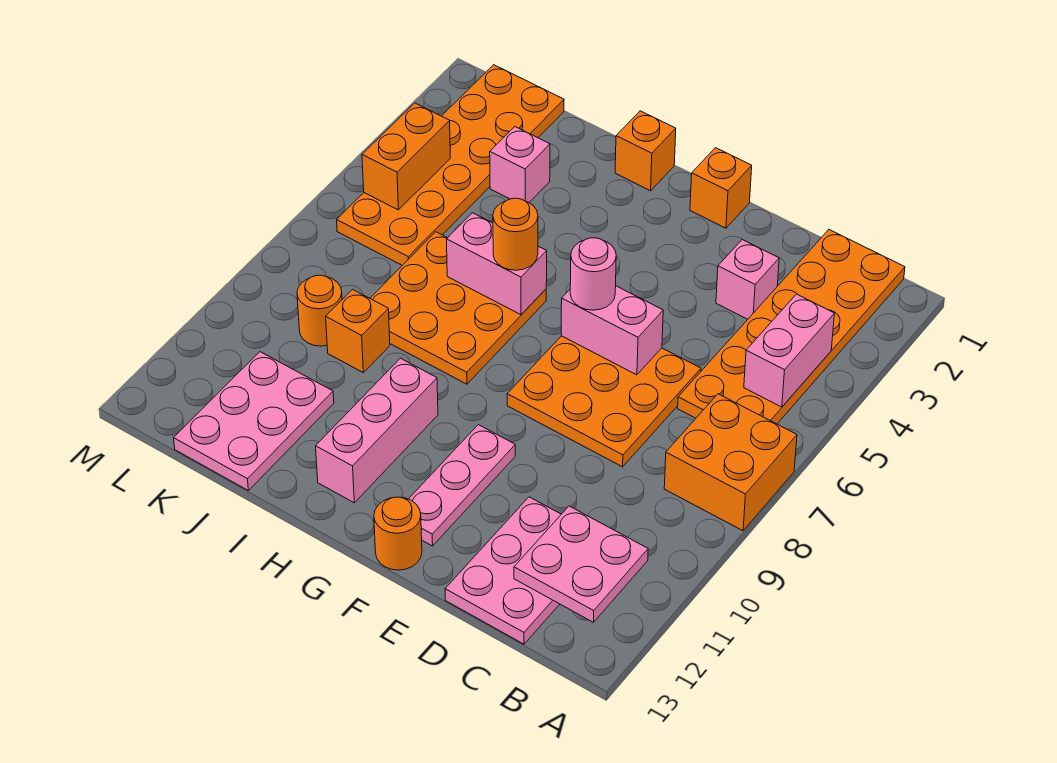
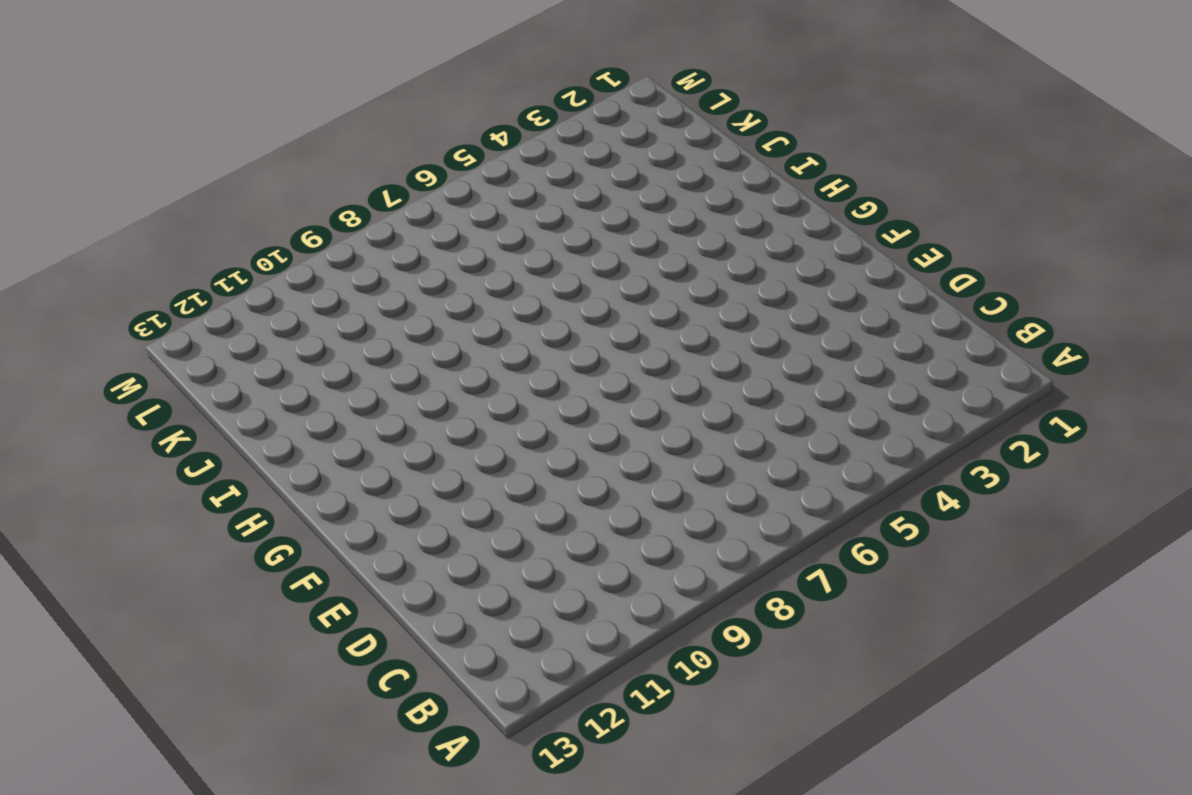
none -> orange brick A7:B8 level 1
none -> orange plate B1:C6 level 1
none -> pink plate C11:D13 level 1

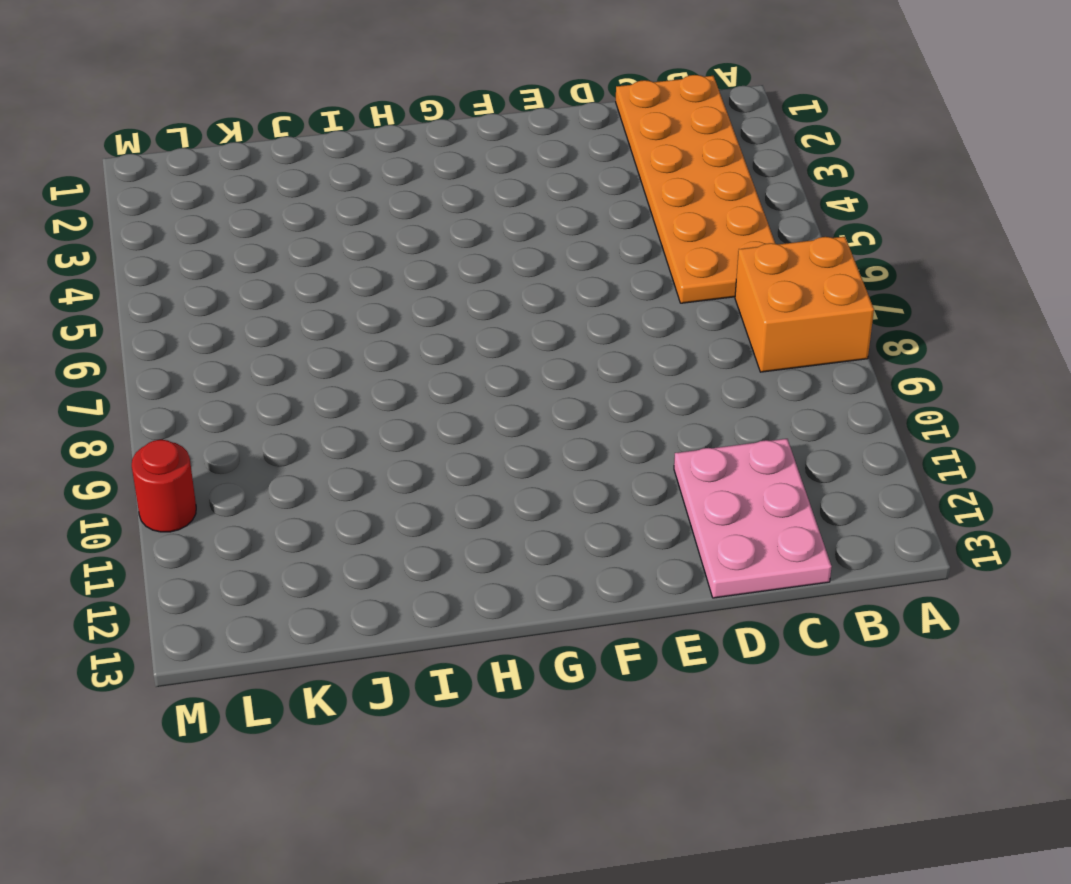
red round brick M10 level 1 -> none
none -> pink brick D3 level 1
none -> orange plate D6:F8 level 1
none -> orange brick F1 level 1

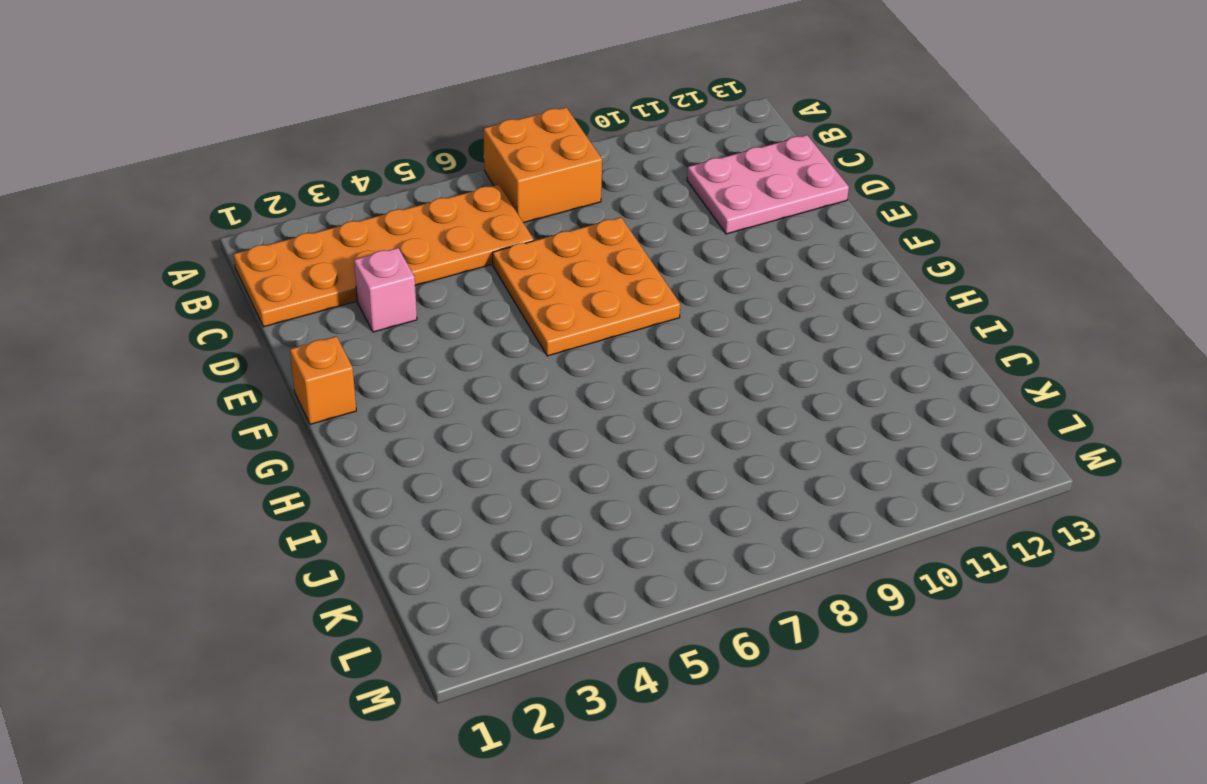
none -> pink plate F10:F12 level 1
none -> orange round brick F13 level 1
none -> orange brick H1 level 1

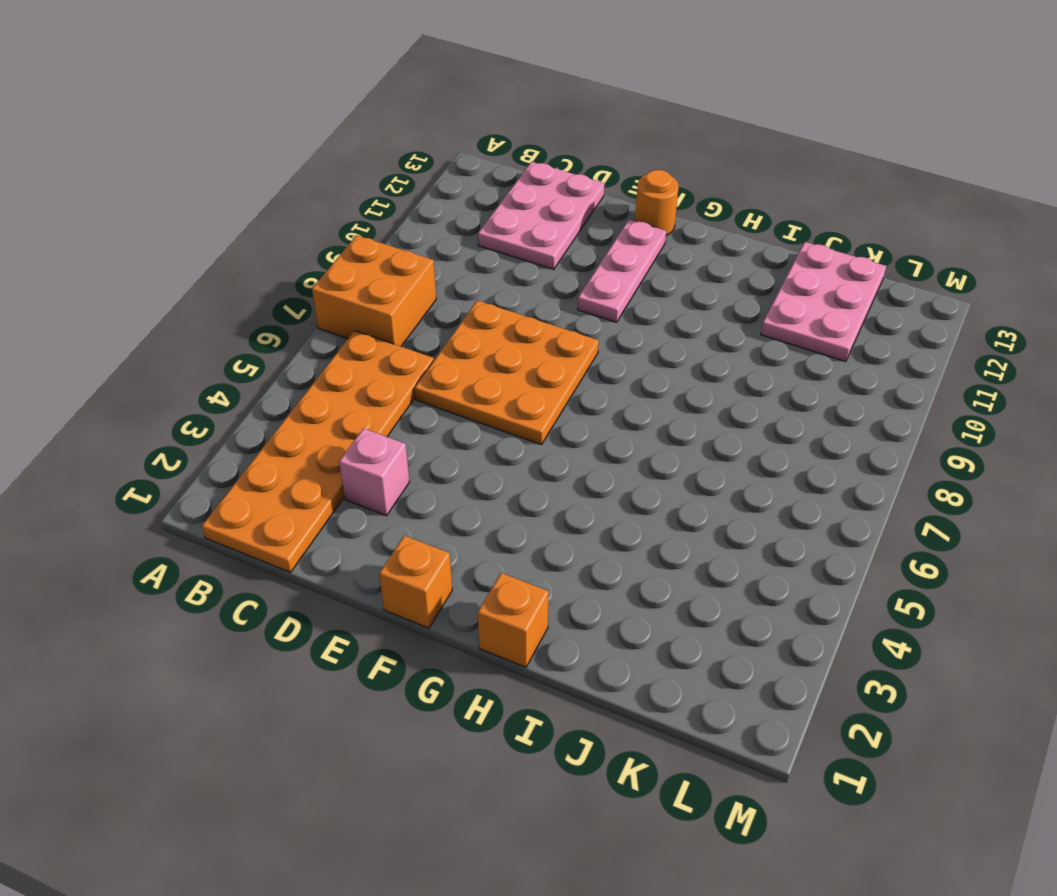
none -> orange plate H6:J8 level 1
none -> pink brick H10:H12 level 1
none -> pink brick J3 level 1

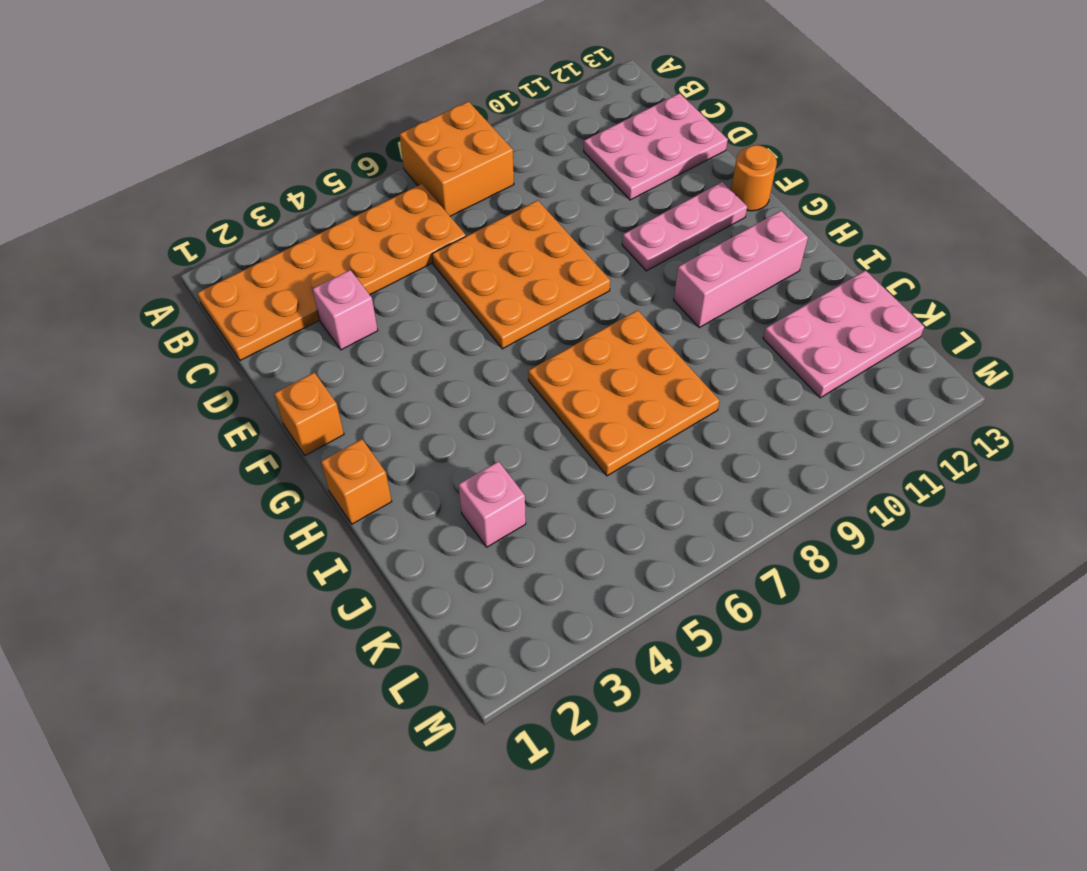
none -> orange brick J9 level 1
none -> orange plate K1:L6 level 1
none -> orange round brick K9 level 1

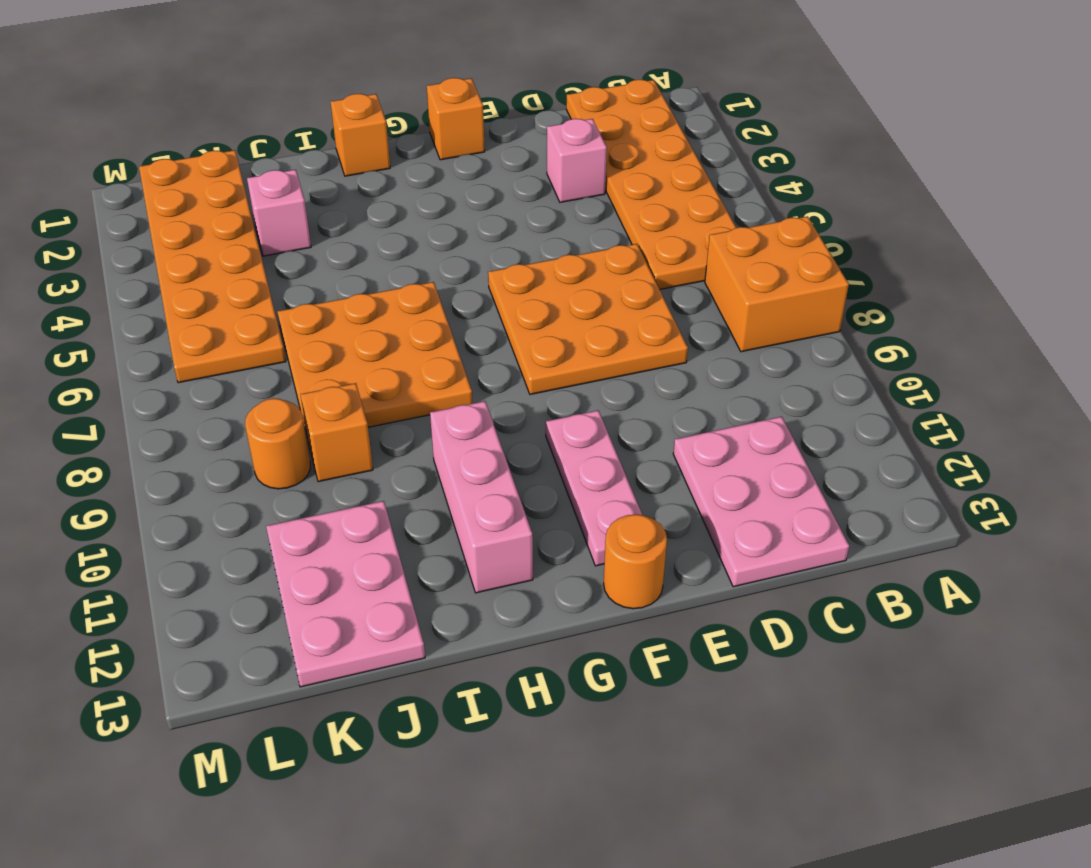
none -> pink brick B4:B5 level 2
none -> pink plate B11:C12 level 2
none -> pink brick E6:F6 level 2

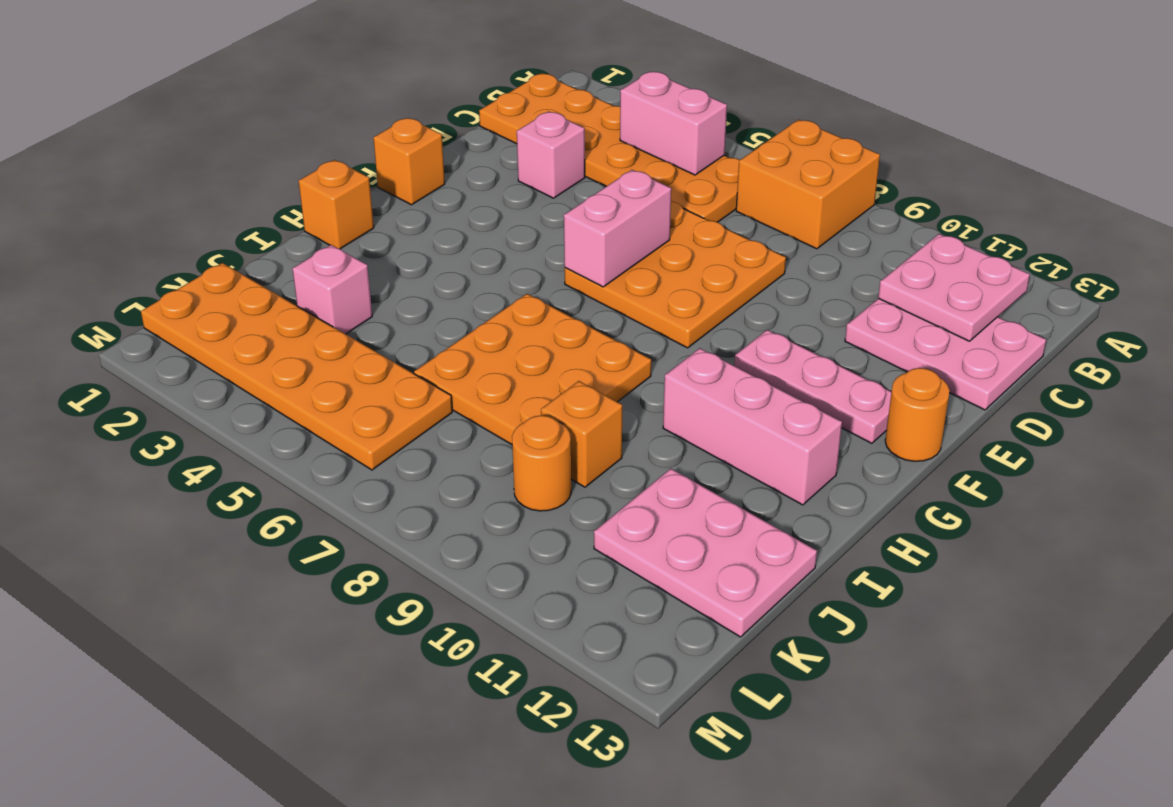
none -> pink brick H6:I6 level 2
none -> orange brick L4:L5 level 2
none -> pink round brick F6 level 3

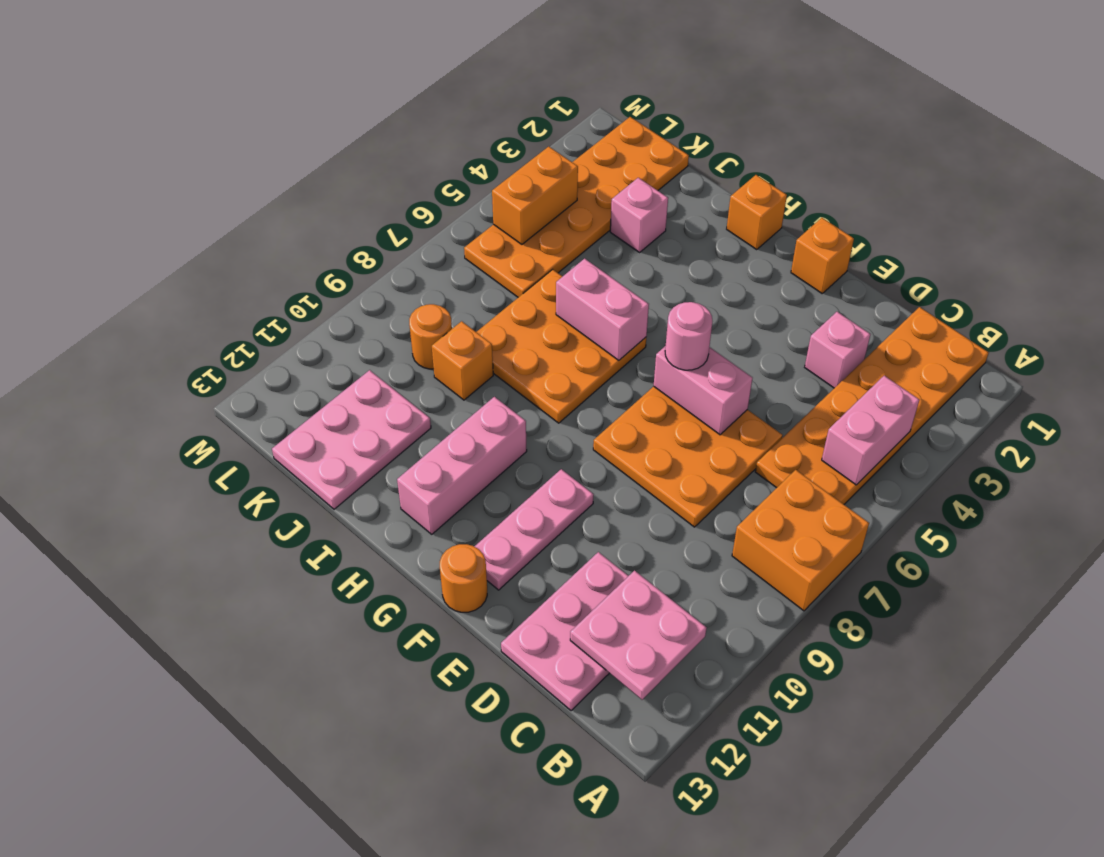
none -> orange round brick H6 level 3

